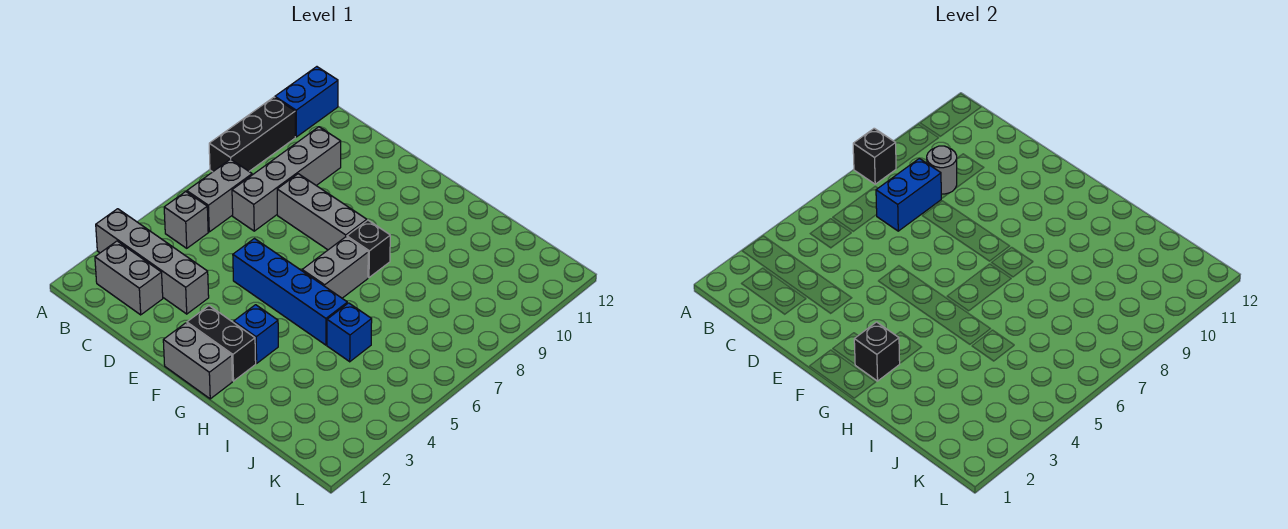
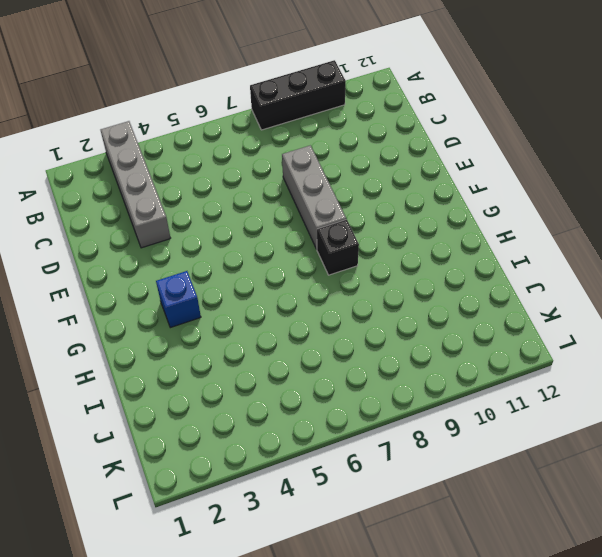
none -> blue brick A11:A12 level 1
none -> grey brick B2:C2 level 1
none -> grey brick B5 level 1

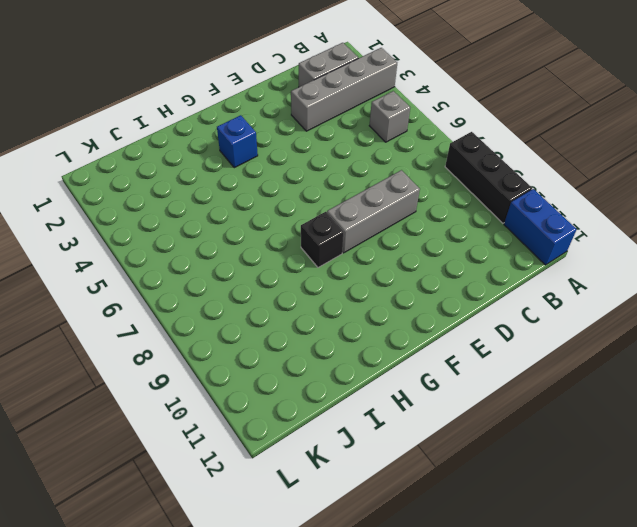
none -> grey brick B6:B7 level 1
none -> grey brick C7:C10 level 1
none -> blue brick E5:H5 level 1

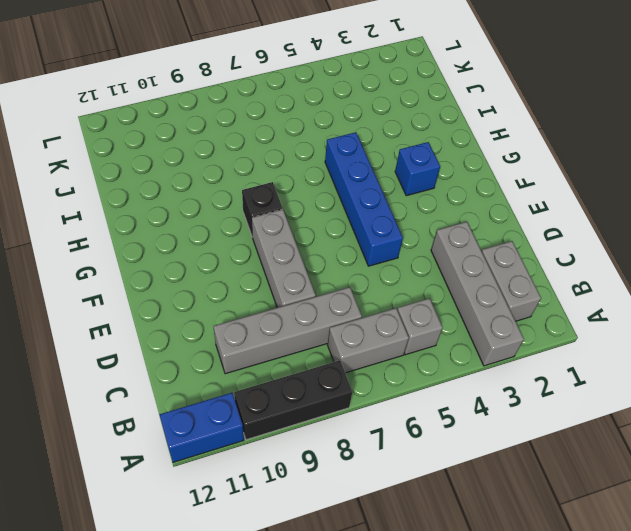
none -> grey brick F1:G1 level 1
none -> black brick F2:G2 level 1
none -> grey brick G6:G7 level 1

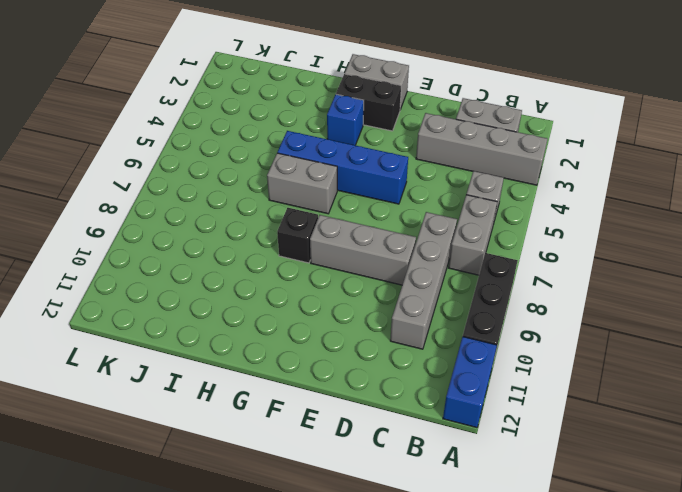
grey brick G6:H6 level 1 -> grey brick G6:G7 level 1
none -> blue brick I5 level 1
none -> black brick A8 level 2
none -> blue brick C7:C8 level 2

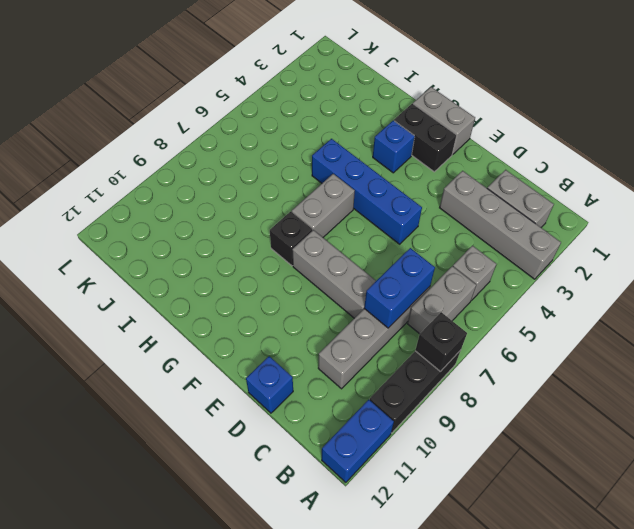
blue brick D12 level 1 -> blue brick I5 level 1
none -> grey round brick C9 level 2
none -> black brick G2 level 2

